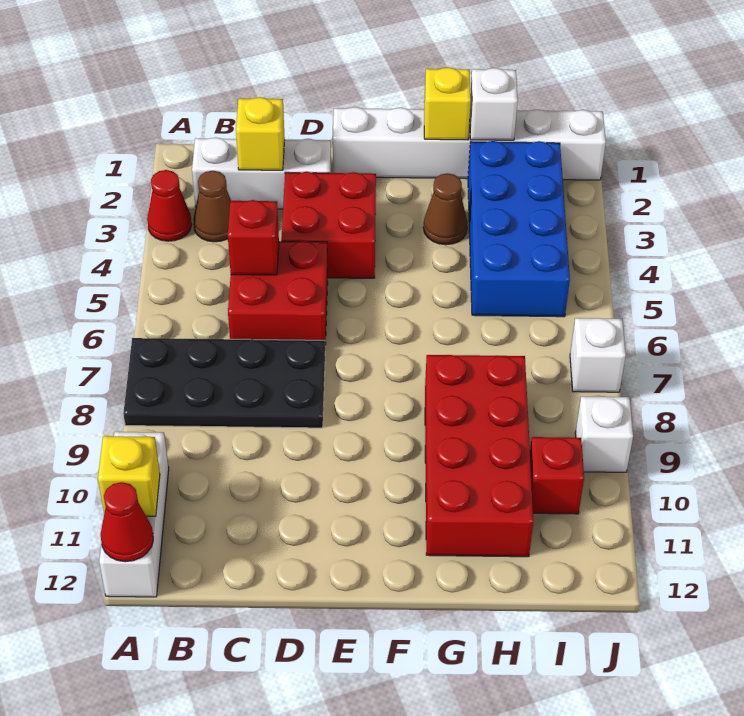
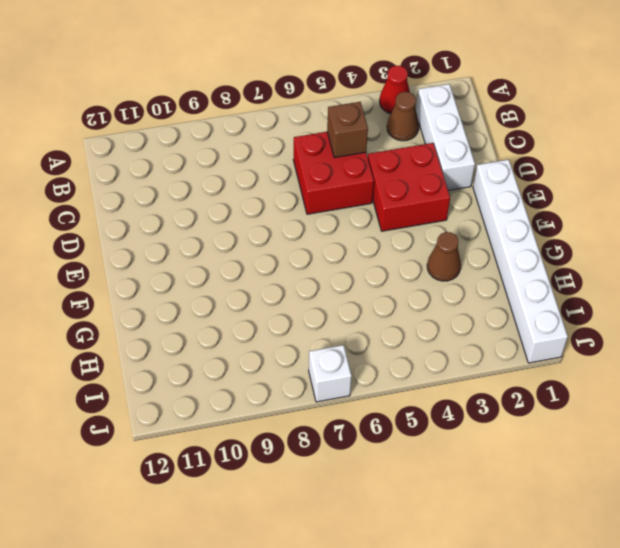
brown brick C5 level 2 -> red brick C5 level 2
none -> black plate A7:D8 level 1
none -> white brick A10:A12 level 1
none -> red brick G8:H11 level 1

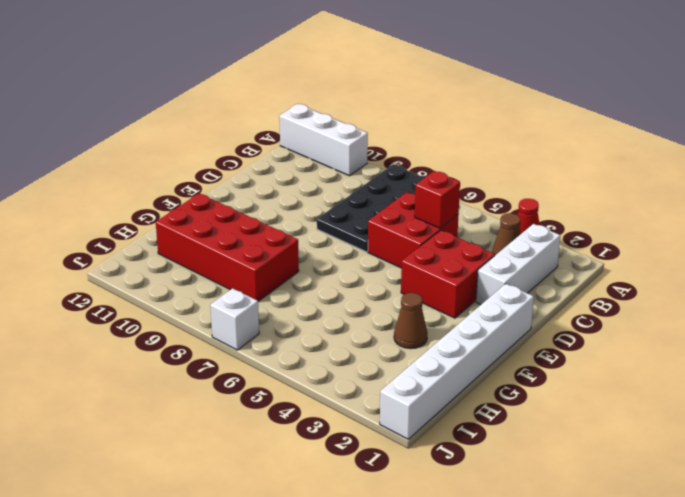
none -> blue brick H2:I5 level 1
none -> red brick I10 level 1
none -> white brick J9 level 1

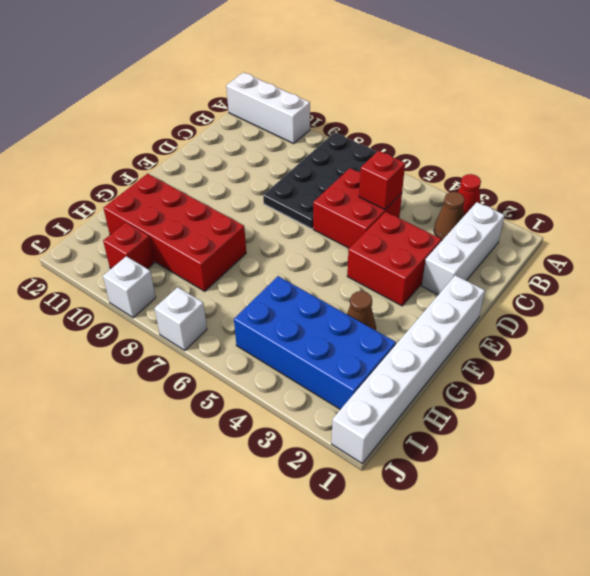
none -> yellow brick A11 level 2
none -> red cone A12 level 2
none -> yellow brick C2 level 2

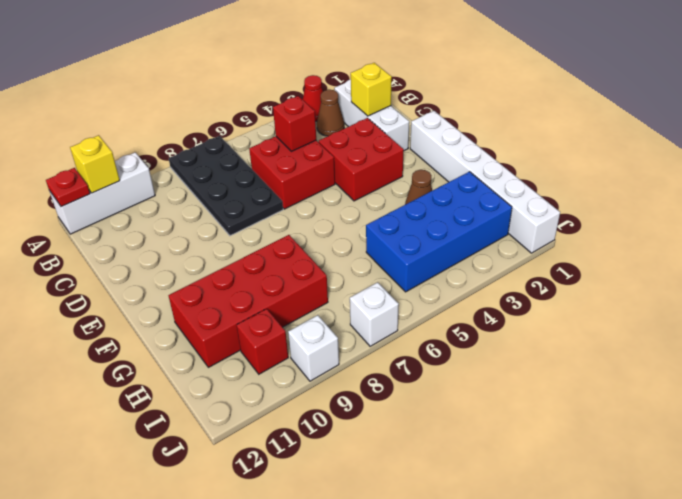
red plate A12 level 2 -> red cone A12 level 2
none -> yellow brick G1 level 2
none -> white brick H1 level 2

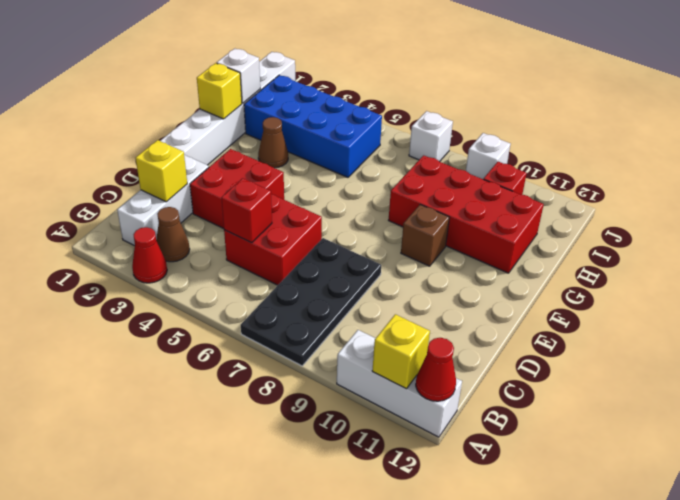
brown brick F9 level 1 -> none

